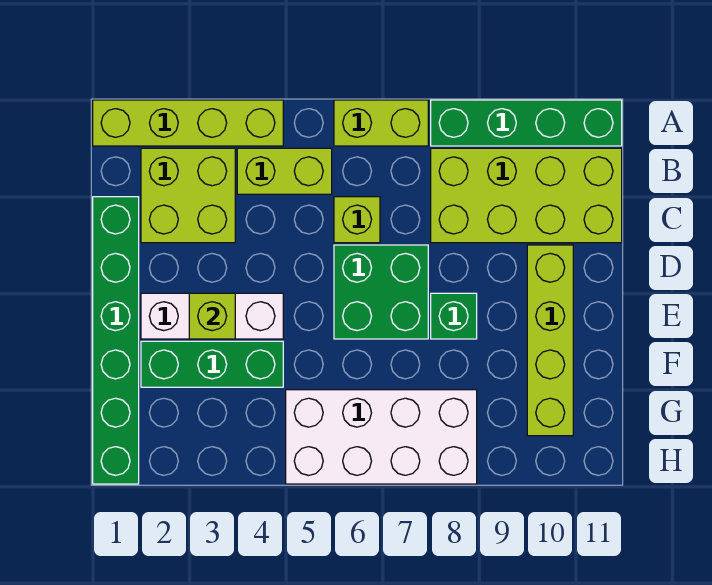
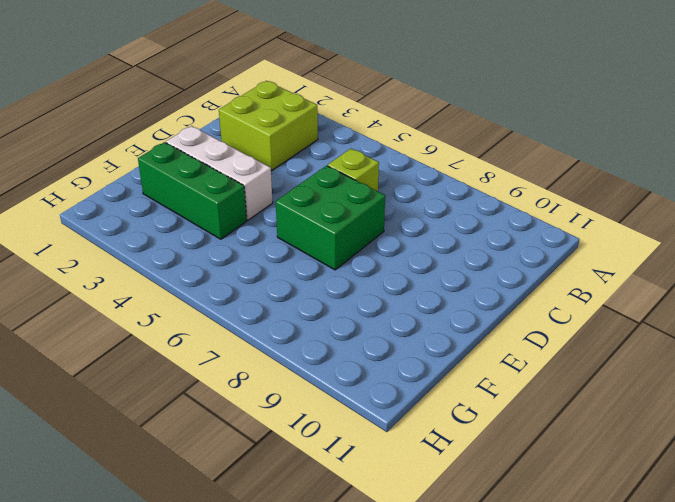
none -> lime brick A1:A4 level 1
none -> lime brick A6:A7 level 1
none -> green brick A8:A11 level 1

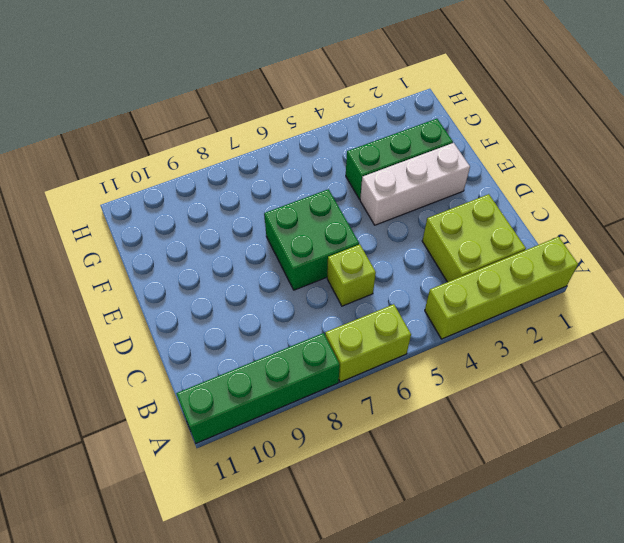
none -> lime brick B4:B5 level 1
none -> lime brick B8:C11 level 1
none -> green brick C1:H1 level 1

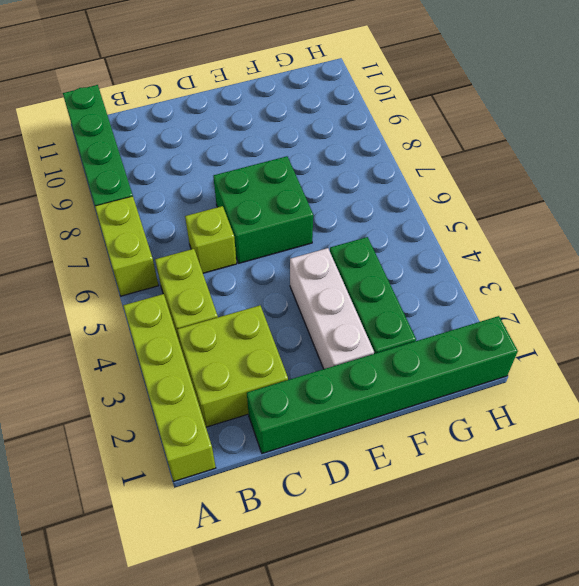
none -> lime brick B8:C11 level 1
none -> lime brick D10:G10 level 1
none -> green brick E8 level 1

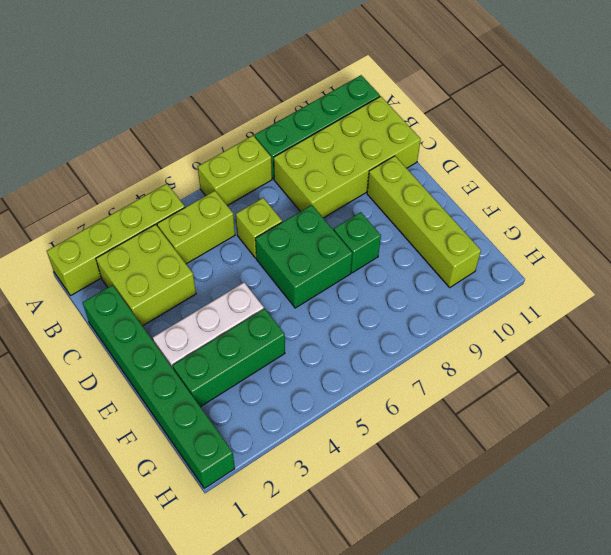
none -> white brick G5:H8 level 1
none -> lime brick E3 level 2

